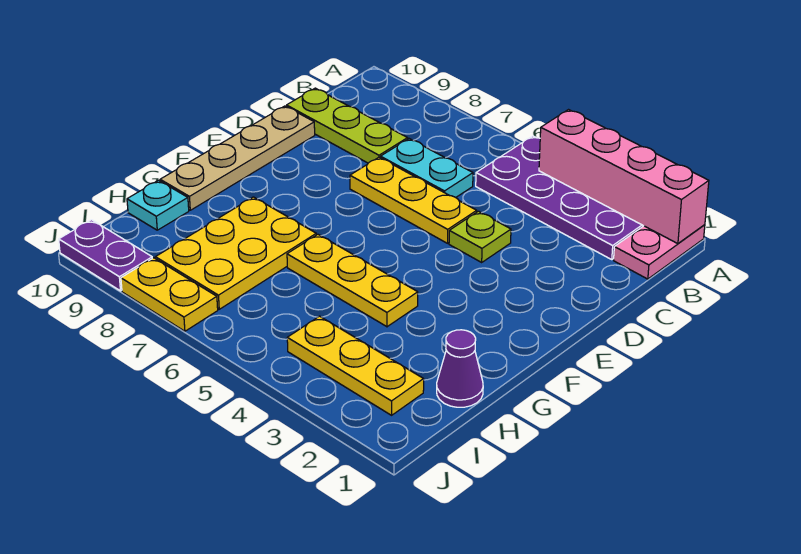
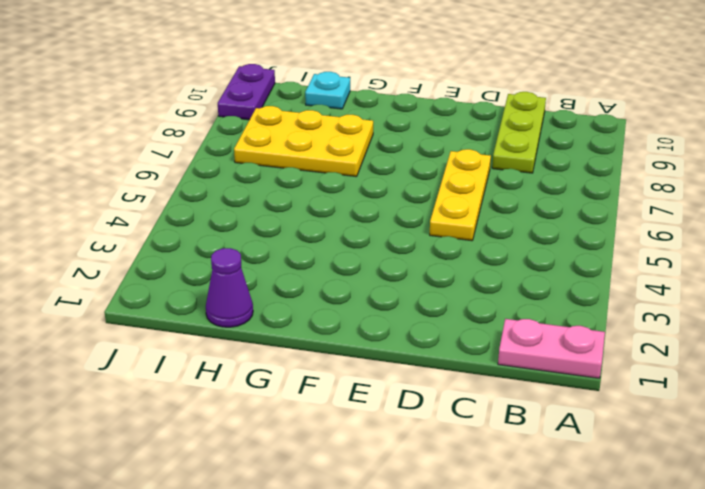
none -> purple plate A2:B5 level 1
none -> cyan plate C6:C7 level 1
none -> lime plate D4 level 1

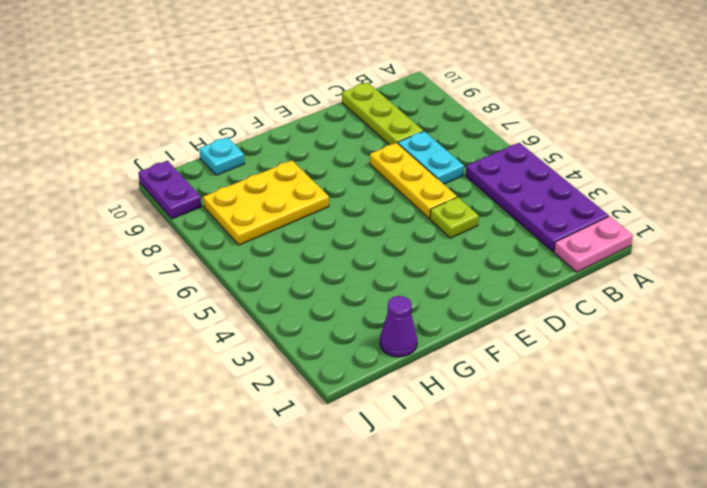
none -> tan plate D10:G10 level 1
none -> yellow plate G4:G6 level 1
none -> yellow plate I2:I4 level 1

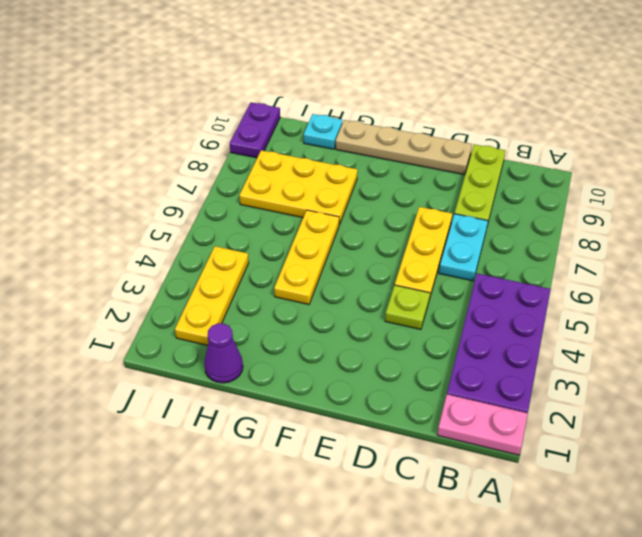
none -> yellow plate J7:J8 level 1
none -> pink brick A1:A4 level 2

